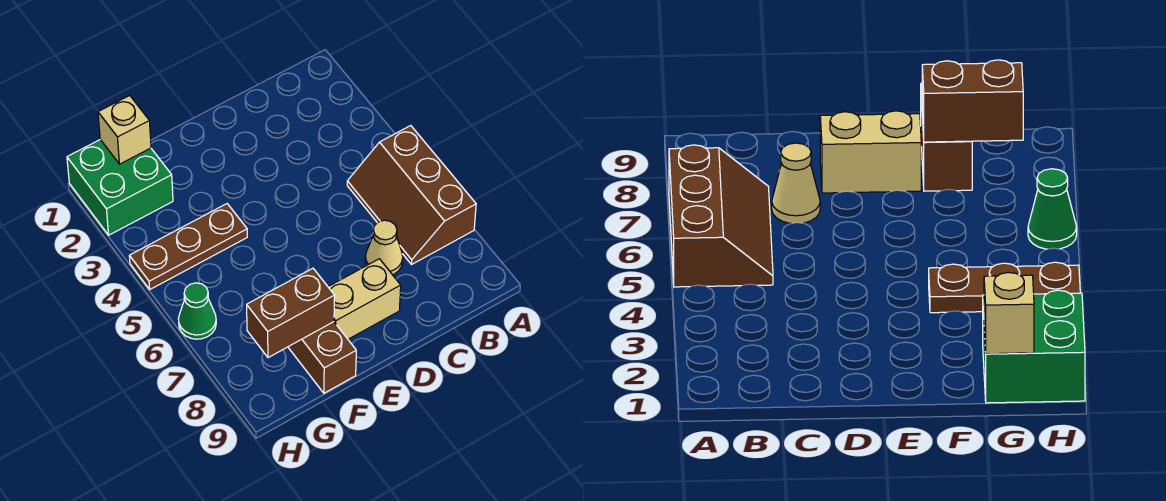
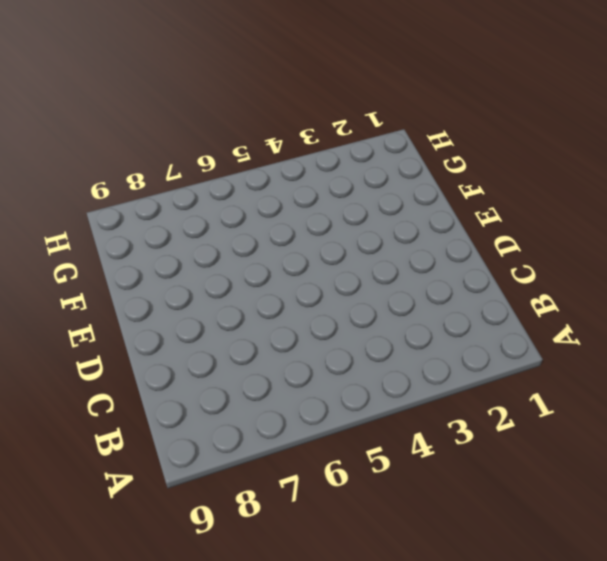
none -> brown slope A5:B7 level 1 top A
none -> tan cone C7 level 1

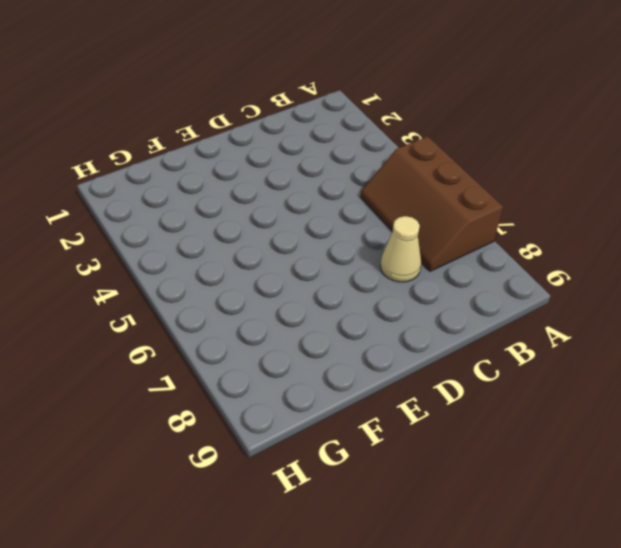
none -> tan brick D8:E8 level 1
none -> brown plate F4:H4 level 1

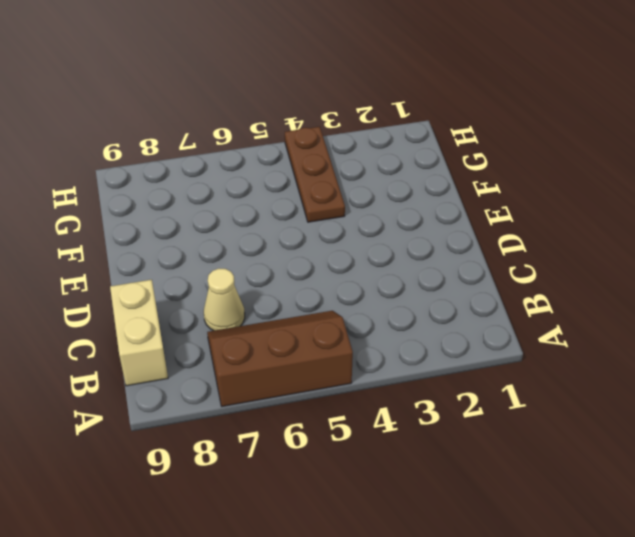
tan brick B9:C9 level 1 -> tan brick D8:E8 level 1
none -> brown brick F8:F9 level 1
none -> green brick G1:H2 level 1

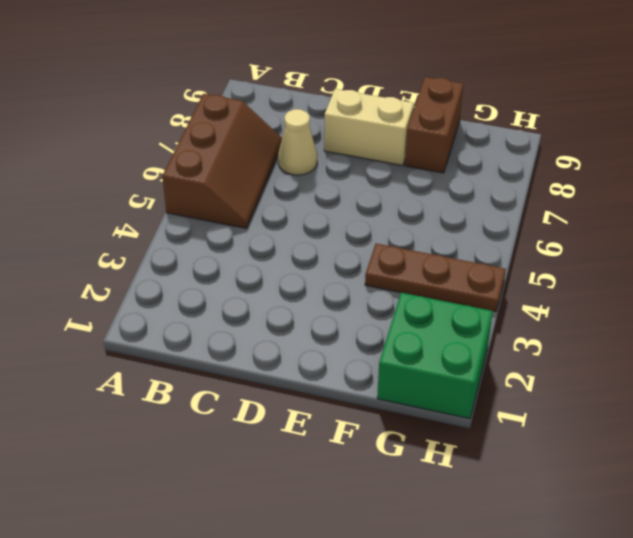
none -> green cone H6 level 1
none -> brown brick F8:G8 level 2

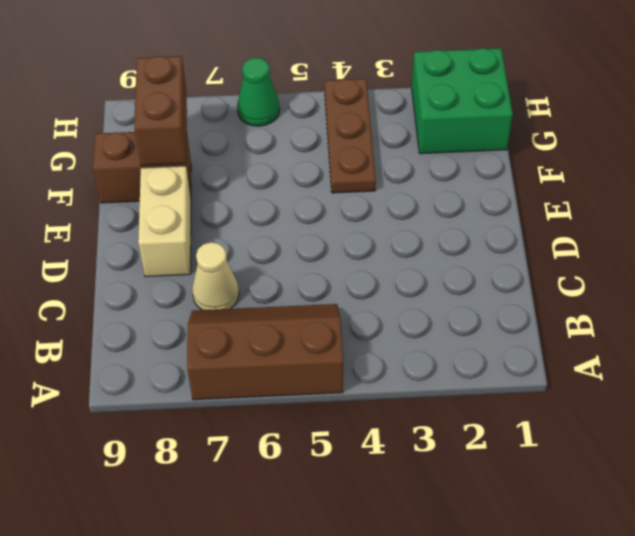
none -> tan brick G1 level 2

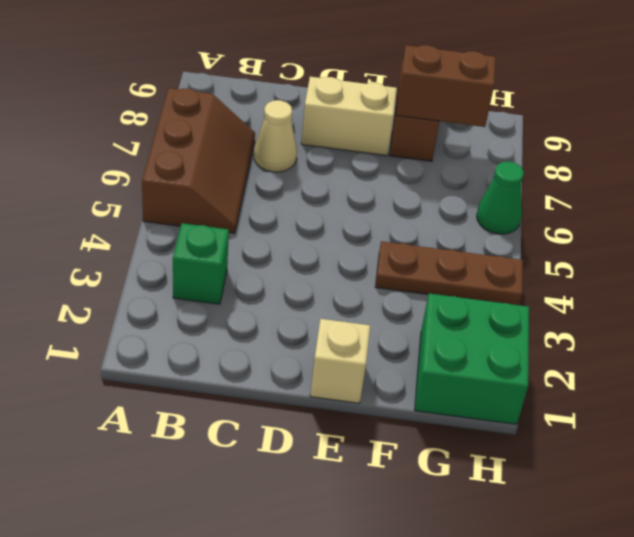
green brick B3 level 1 -> none
tan brick E1 level 1 -> tan brick G1 level 2

